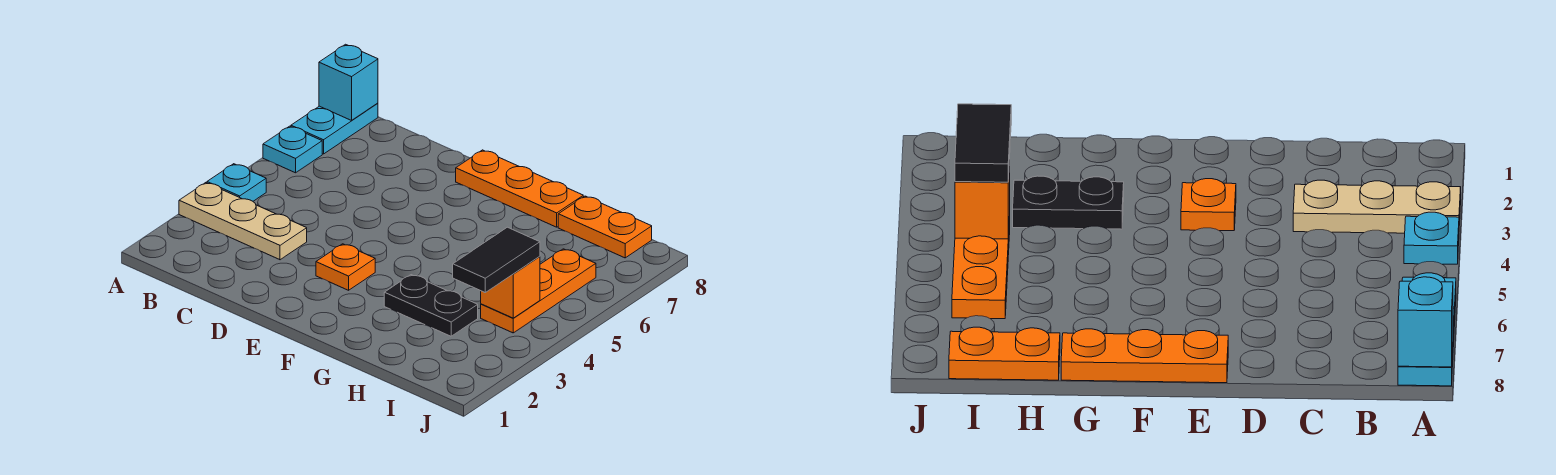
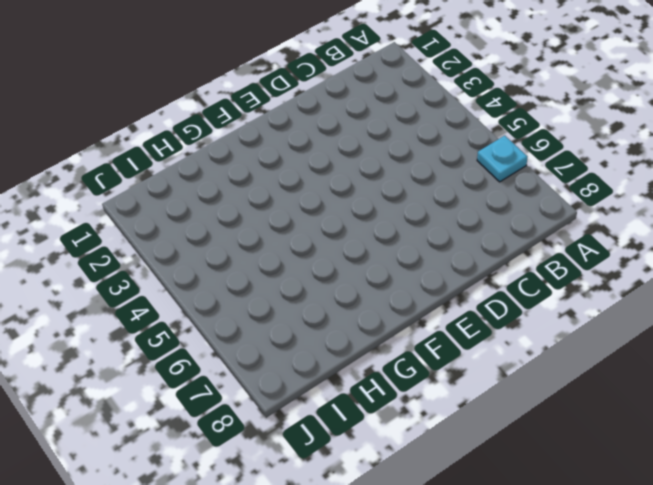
none -> tan plate A3:C3 level 1
none -> cyan plate A4 level 1
none -> cyan plate A7:A8 level 1

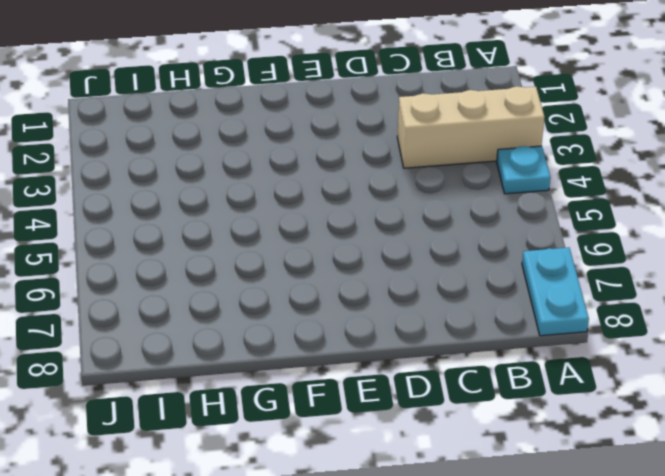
tan brick A3:C3 level 1 -> tan plate A3:C3 level 1
none -> cyan plate A6 level 1
none -> orange plate E3 level 1
none -> orange plate E8:G8 level 1

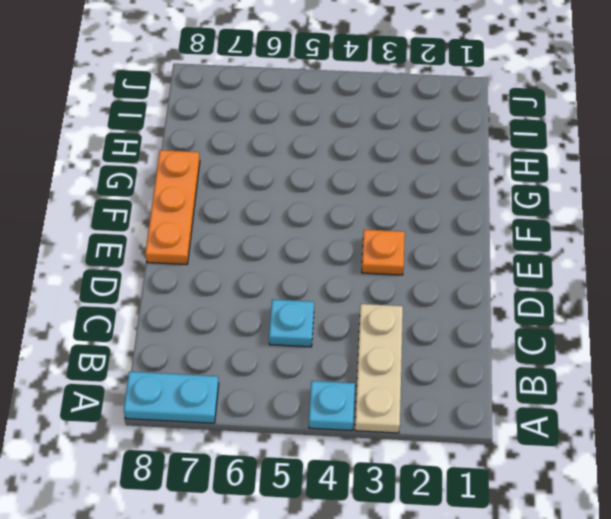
cyan plate C5 level 1 -> cyan plate A6 level 1
none -> black plate G3:H3 level 1
none -> orange plate H8:I8 level 1
none -> orange plate I4:I6 level 1

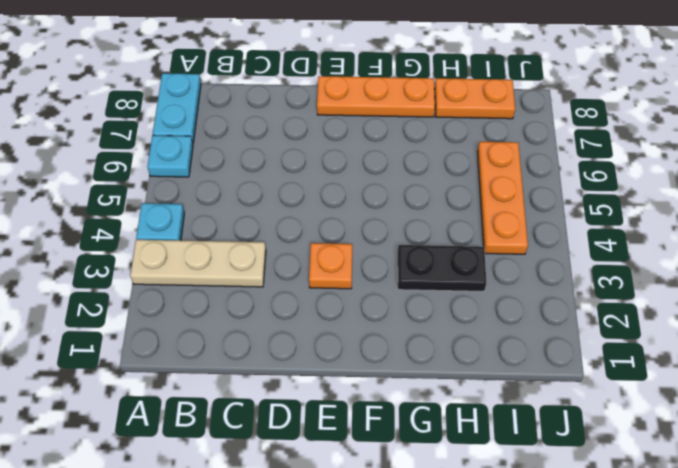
none -> cyan brick A8 level 2
none -> orange brick I4 level 2
none -> black tile I3:I4 level 3

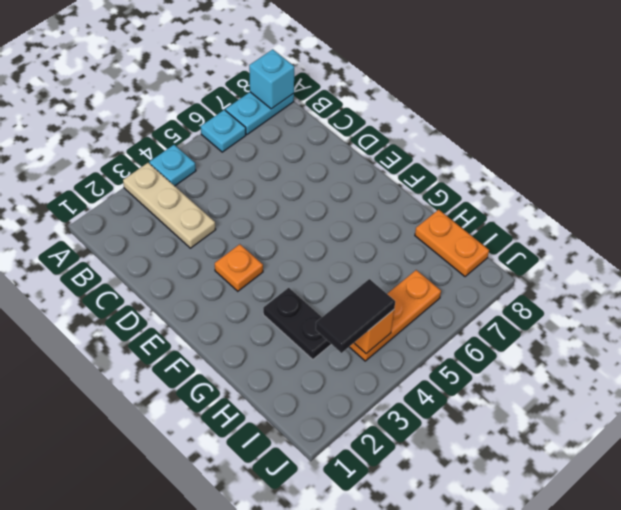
none -> orange plate E8:G8 level 1

